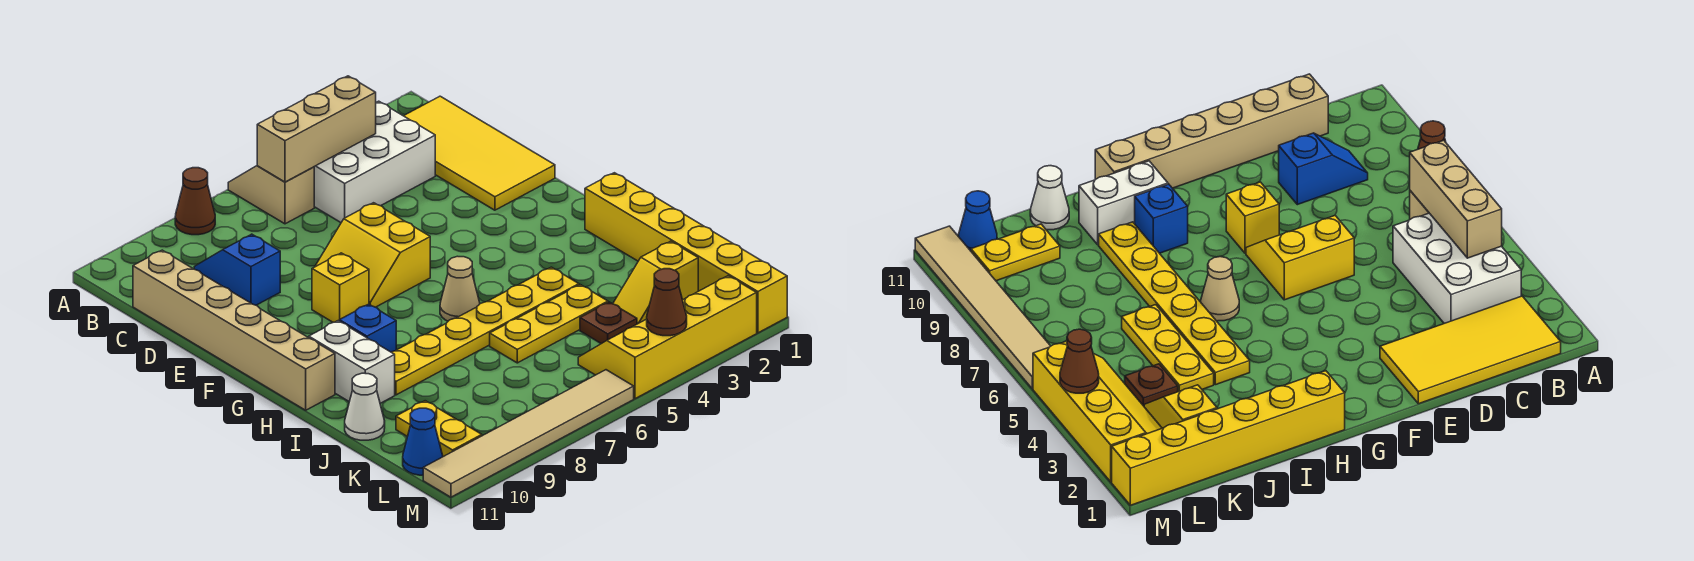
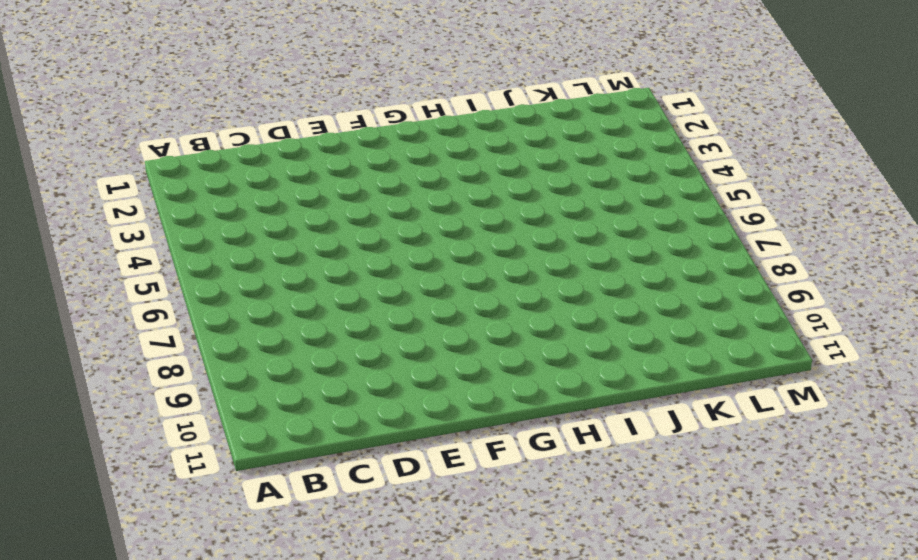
none -> tan slope A6:B6 level 1 top B
none -> brown cone A8 level 1
none -> yellow tile B1:E2 level 1

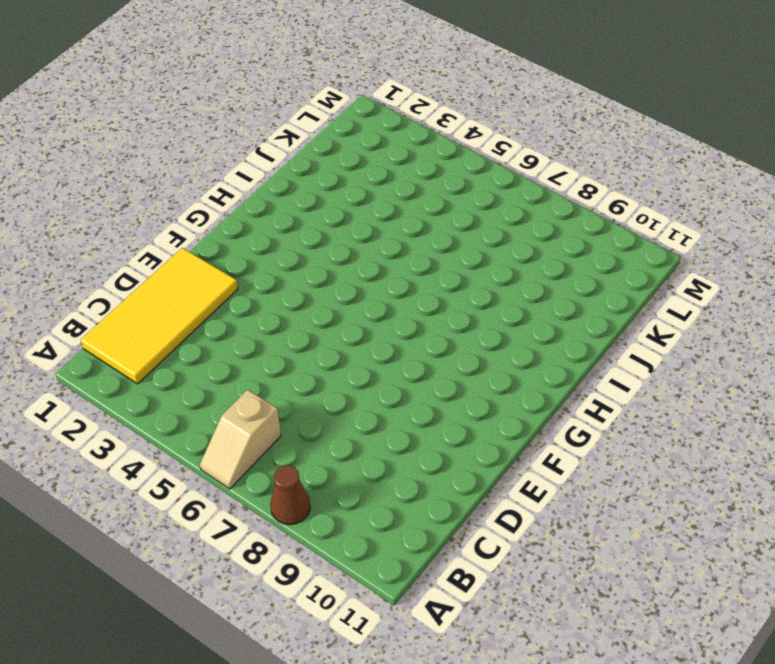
none -> white brick B3:C5 level 1
none -> blue slope C9:D9 level 1 top D
none -> tan brick C11:H11 level 1

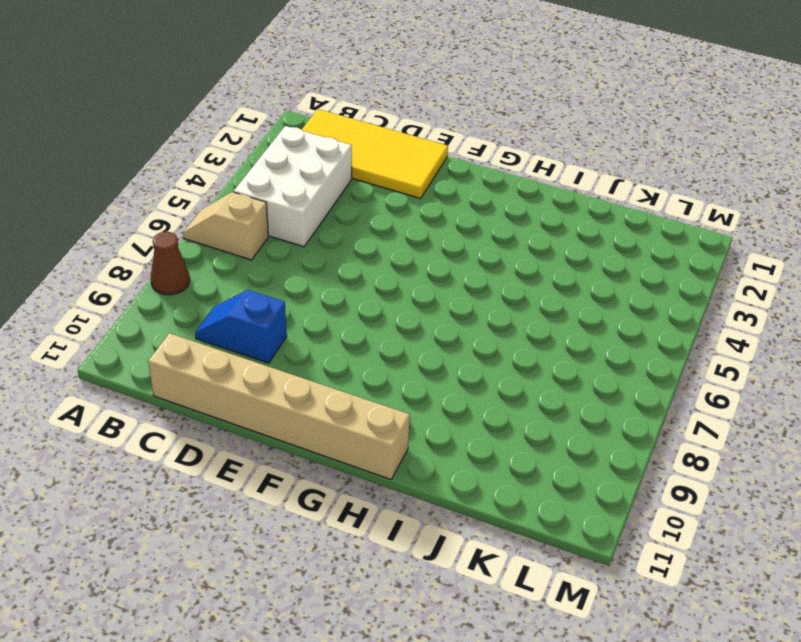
none -> yellow slope E6:F7 level 1 top 6
none -> yellow brick F8 level 1
none -> yellow brick H1:M1 level 1

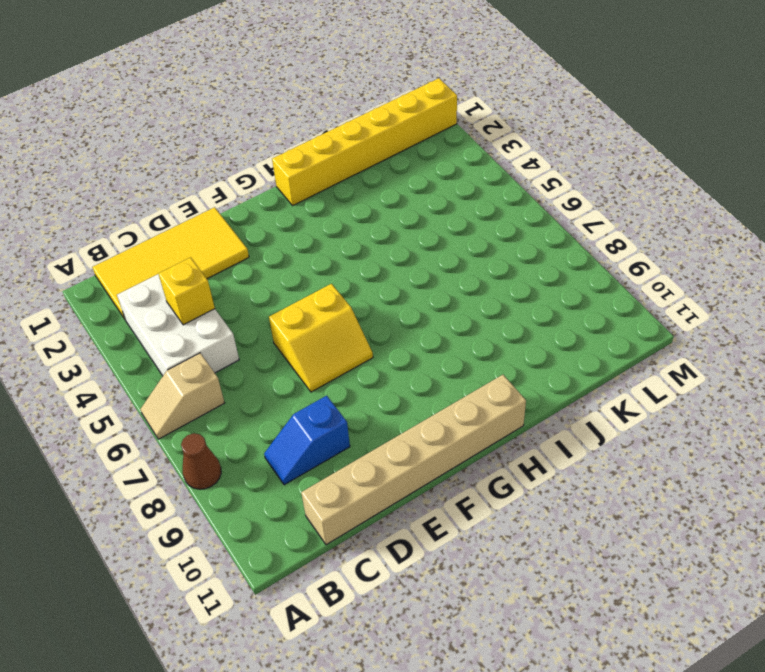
yellow brick C4 level 2 -> yellow brick F8 level 1
none -> tan cone H6 level 1
none -> blue brick H9 level 1
none -> white brick H10:I10 level 1

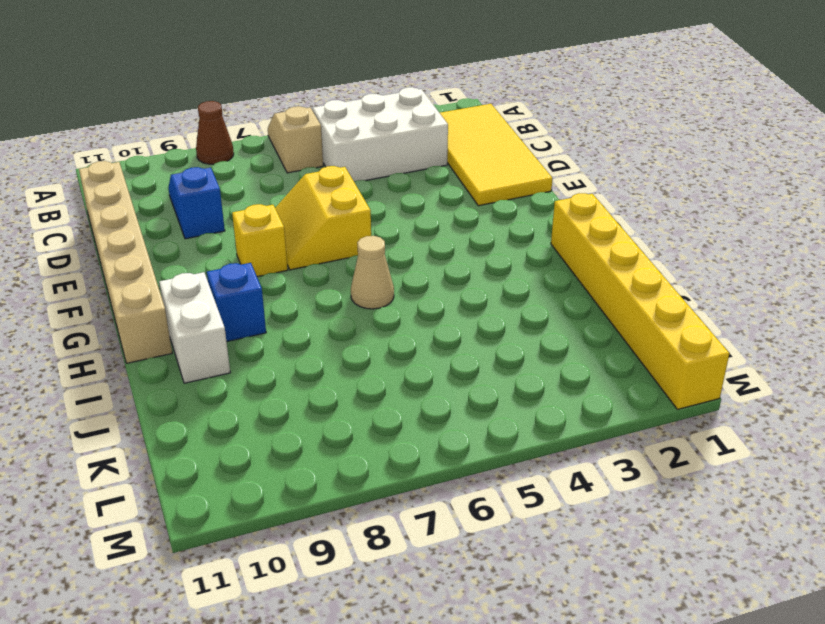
none -> yellow plate I4:I9 level 1
none -> yellow plate J4:J6 level 1
none -> white cone J11 level 1

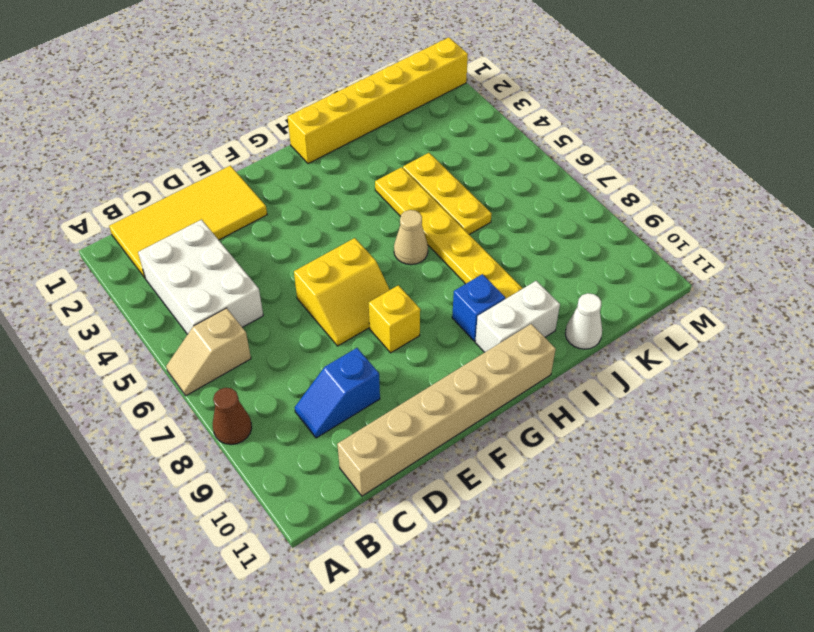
none -> yellow slope K2:K3 level 1 top 2
none -> brown plate K4 level 1
none -> yellow plate K10:L10 level 1

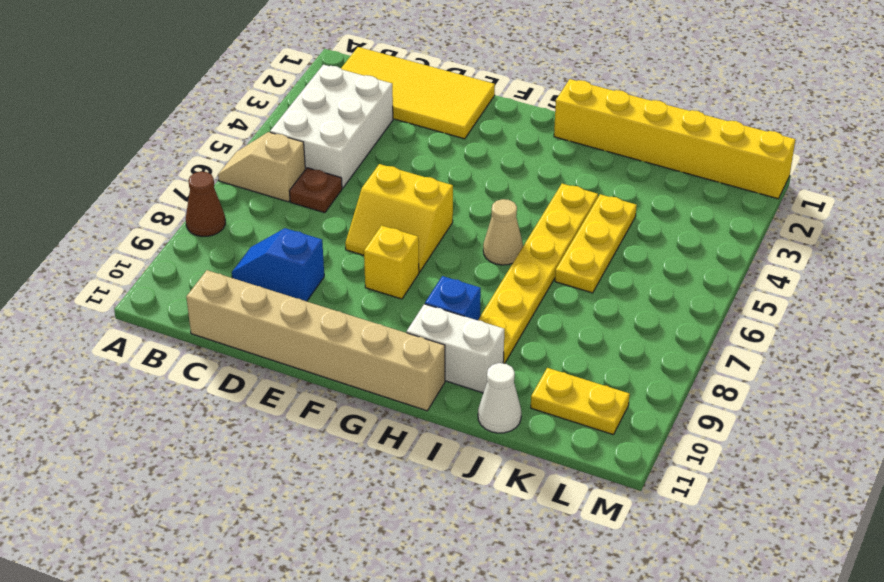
brown plate C6 level 1 -> brown plate K4 level 1
none -> yellow slope K2:K3 level 1 top 2
none -> yellow slope L2:M5 level 1 top M
none -> blue cone L11 level 1

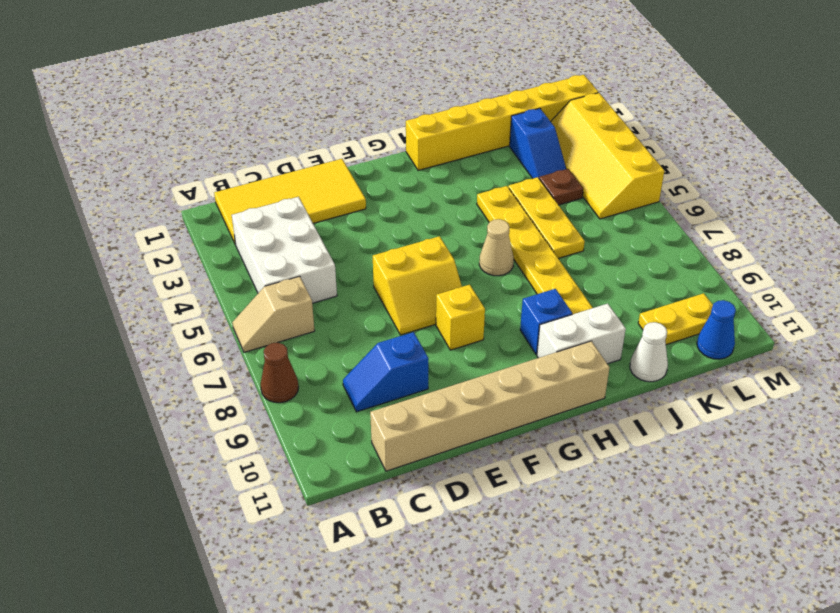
blue slope K2:K3 level 1 top 2 -> yellow slope K2:K3 level 1 top 2
none -> tan tile M6:M11 level 1
none -> tan brick B4:B6 level 2
none -> brown cone M4 level 2

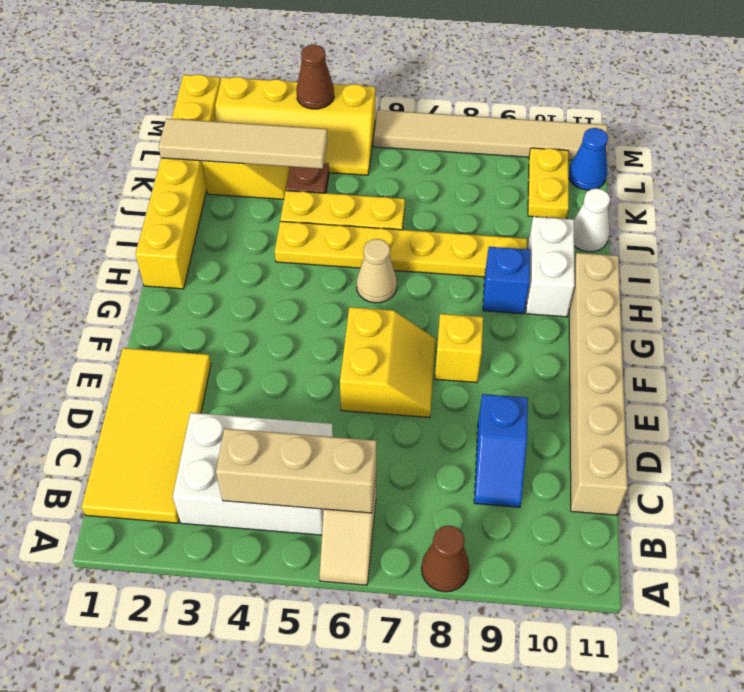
tan tile K1:K4 level 2 -> none

